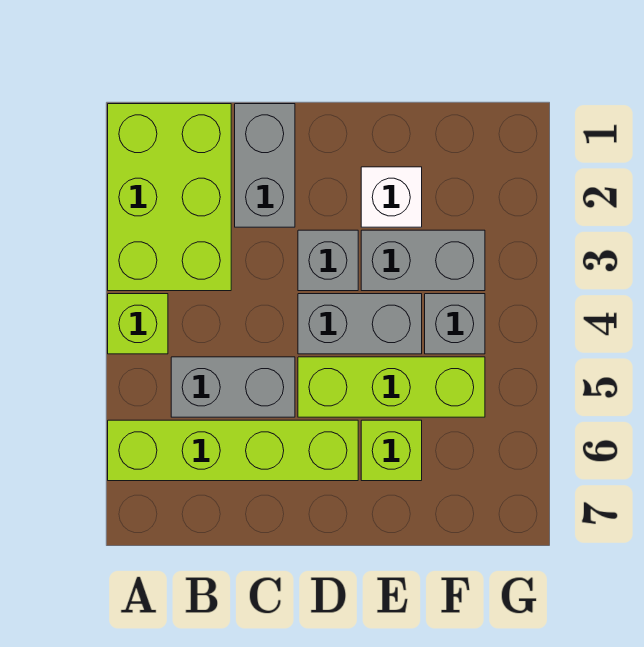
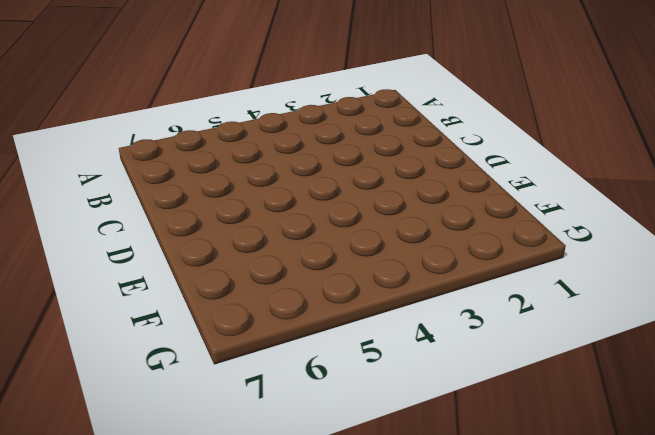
none -> lime brick A1:B3 level 1
none -> lime brick A4 level 1
none -> lime brick A6:D6 level 1

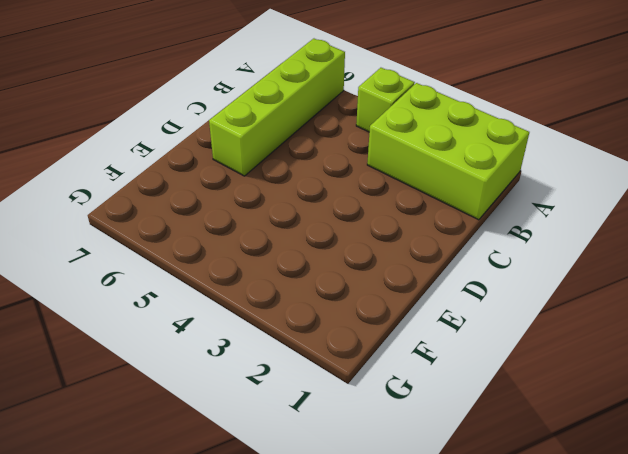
none -> grey brick B5:C5 level 1
none -> grey brick C1:C2 level 1
none -> grey brick D3 level 1

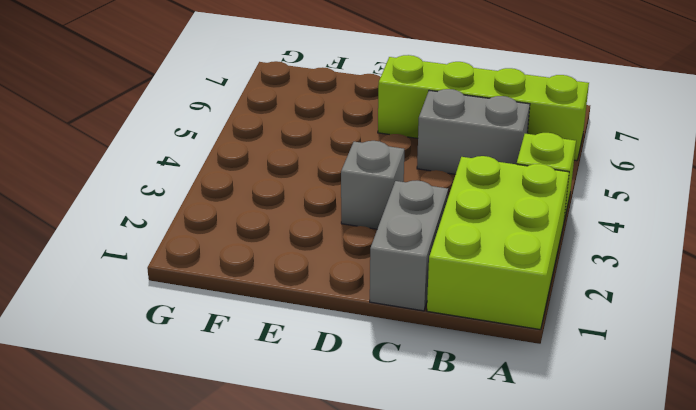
none -> grey brick D4:E4 level 1
none -> lime brick D5:F5 level 1
none -> white brick E2 level 1

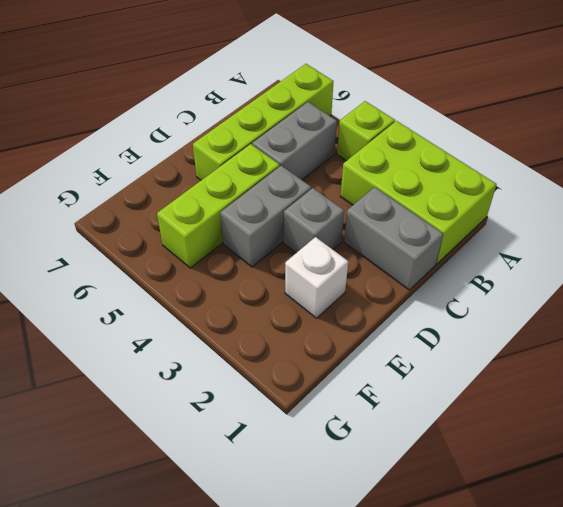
none -> grey brick E3:F3 level 1
none -> lime brick E6 level 1
none -> grey brick F4 level 1

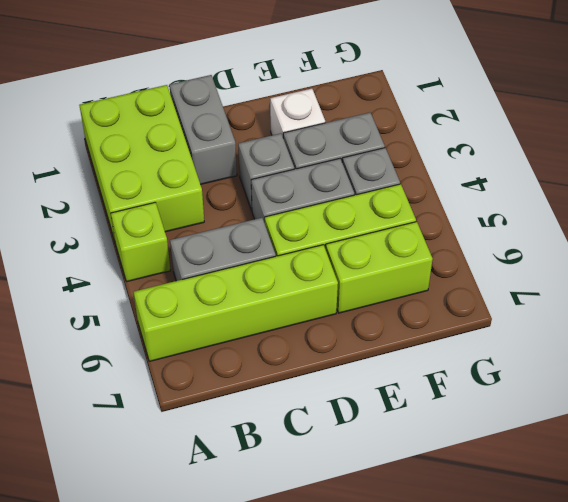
lime brick E6:F6 level 1 -> lime brick E6 level 1

